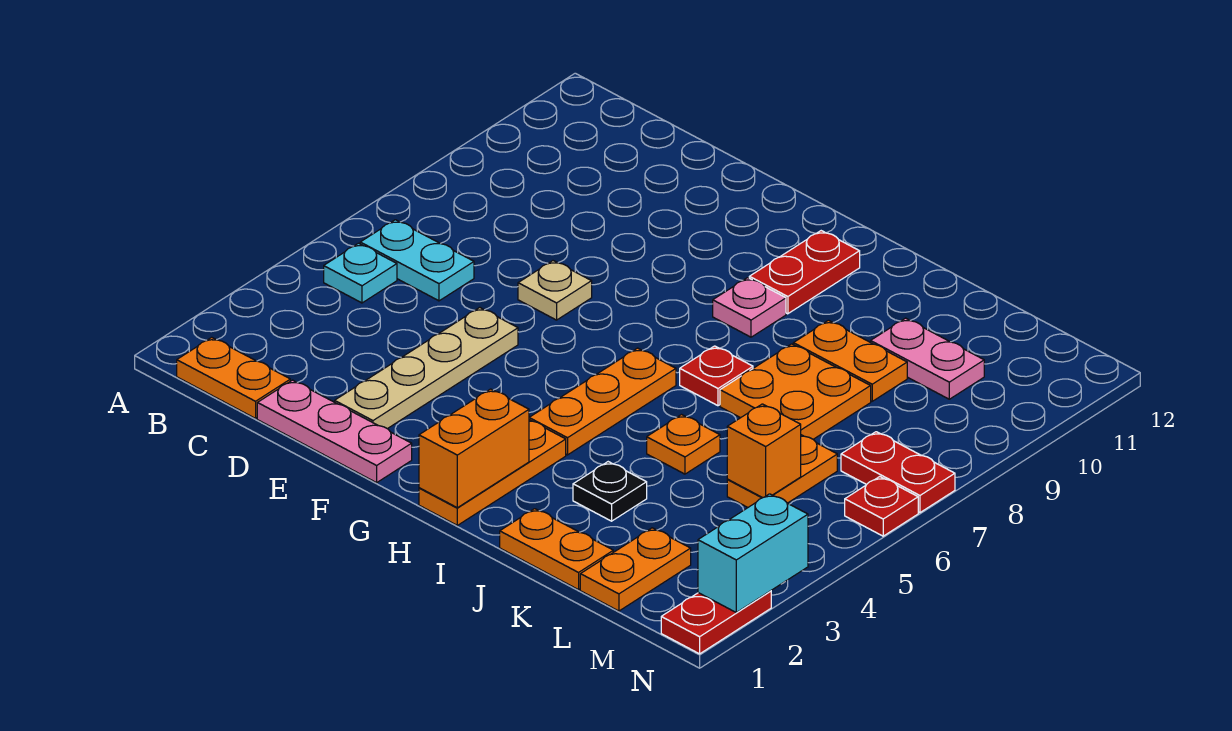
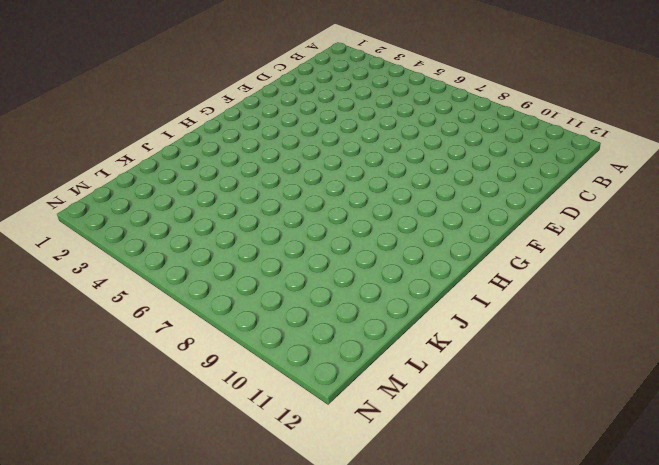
none -> orange plate B1:C1 level 1
none -> cyan plate B5 level 1
none -> cyan plate B6:C6 level 1

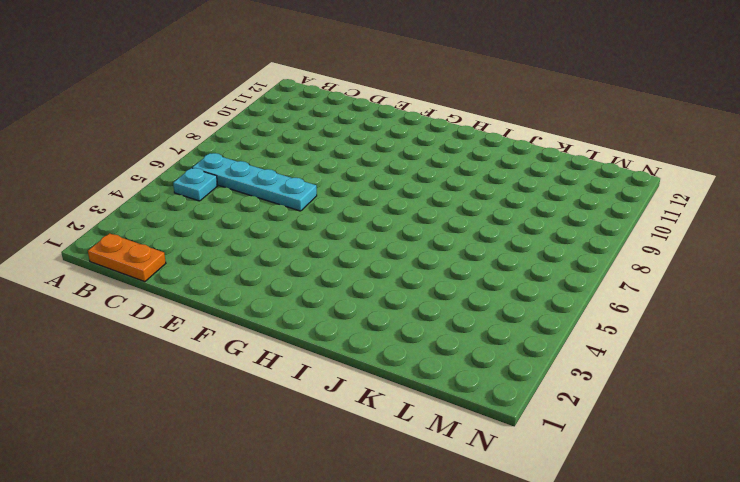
cyan plate B6:E6 level 1 -> cyan plate B6:C6 level 1
none -> pink plate D1:F1 level 1
none -> tan plate E2:E5 level 1
none -> tan plate E7 level 1

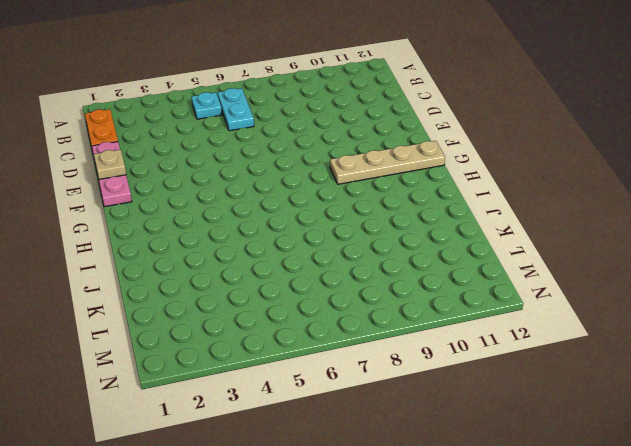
tan plate E1 level 2 -> tan plate E7 level 1
tan plate G9:G12 level 1 -> tan plate E2:E5 level 1
none -> orange plate H1:H3 level 1
none -> orange plate H4:H6 level 1
none -> pink plate H9 level 1

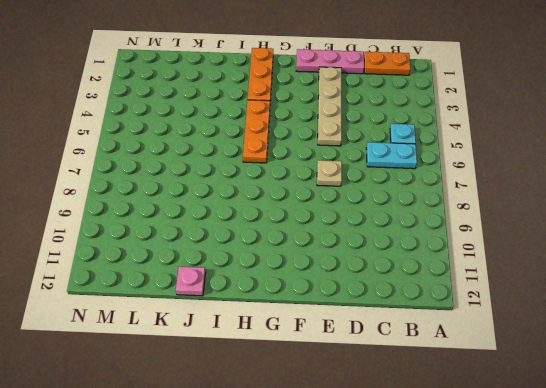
pink plate J12 level 1 -> pink plate H9 level 1
none -> red plate H10:H11 level 1
none -> red plate I7 level 1
none -> orange plate J1:K1 level 1

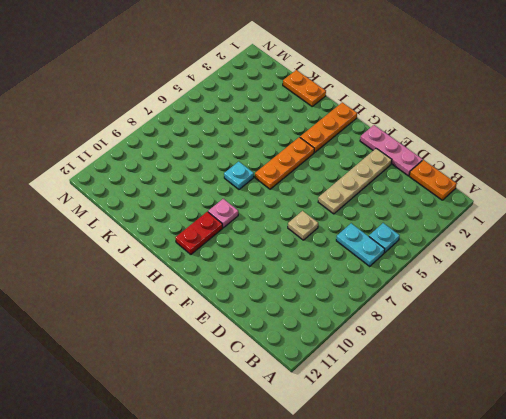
cyan plate I7 level 1 -> red plate I7 level 1
none -> black plate J3 level 1
none -> orange plate J5 level 1
none -> orange plate J7:K8 level 1

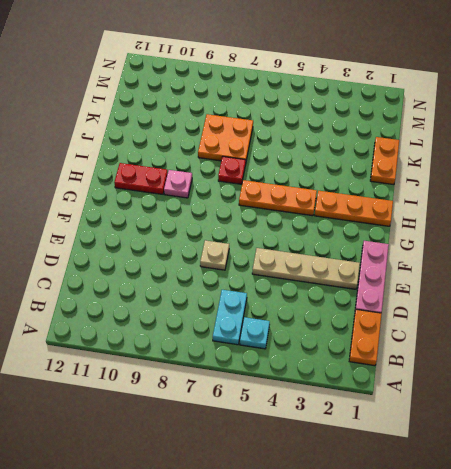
none -> black plate J3 level 1
none -> orange plate J5 level 1
none -> orange plate J9:K9 level 1

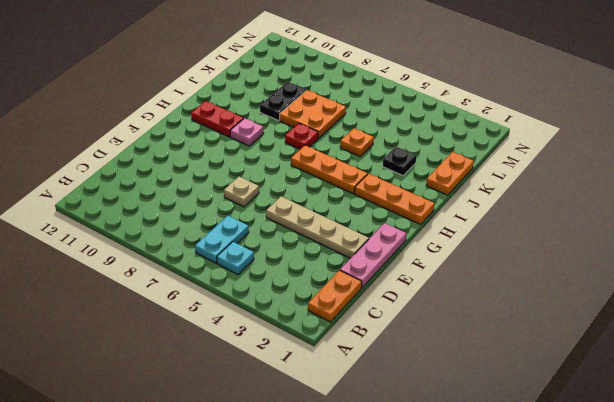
black plate J9:K9 level 1 -> orange plate J9:K9 level 1
none -> pink plate K10:L10 level 1
none -> orange plate L1:L2 level 1
none -> orange plate L5:L6 level 1

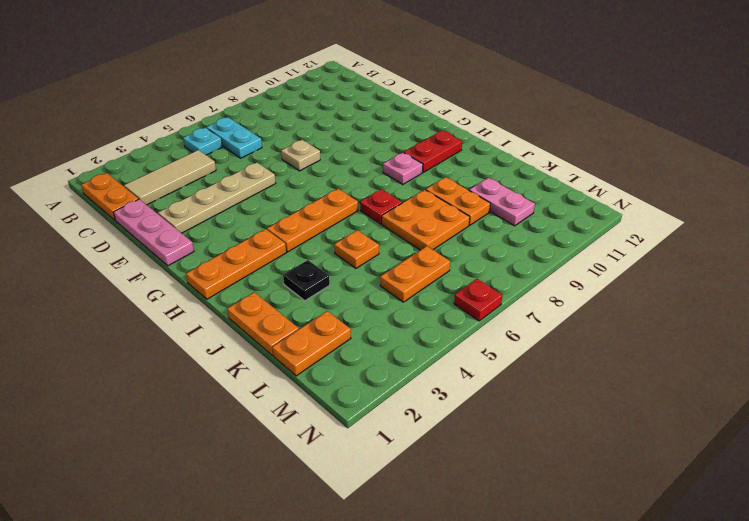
tan tile C2:C4 level 1 -> none
none -> red plate M7:N7 level 1
none -> red plate N1:N2 level 1
none -> orange brick H1:H2 level 2

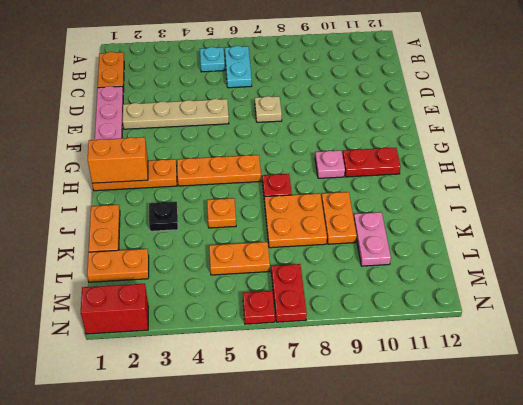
red brick N1:N2 level 1 -> red plate N1:N2 level 1
none -> orange brick L5 level 2
none -> cyan brick N2:N3 level 2

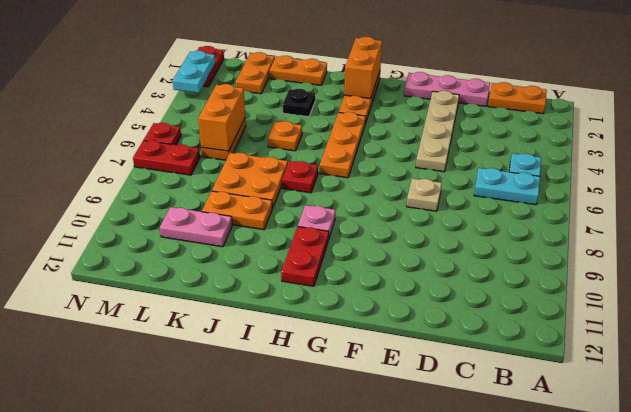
orange brick L5:L6 level 2 -> orange brick L5 level 2
cyan plate N2:N3 level 2 -> cyan brick N2:N3 level 2

